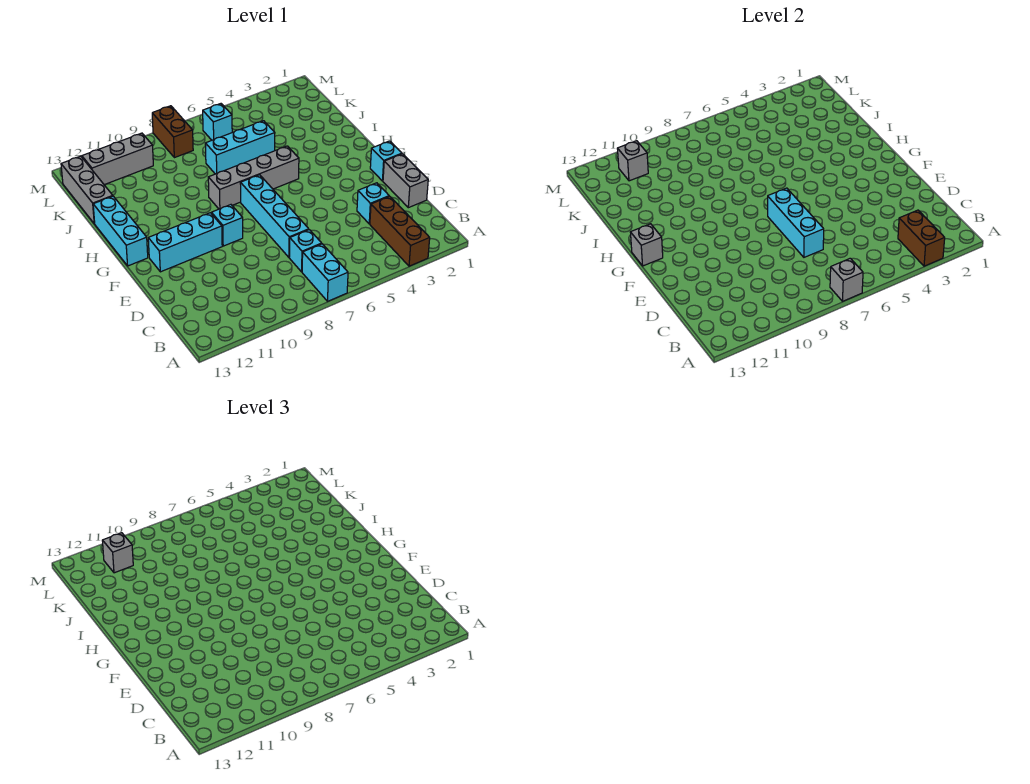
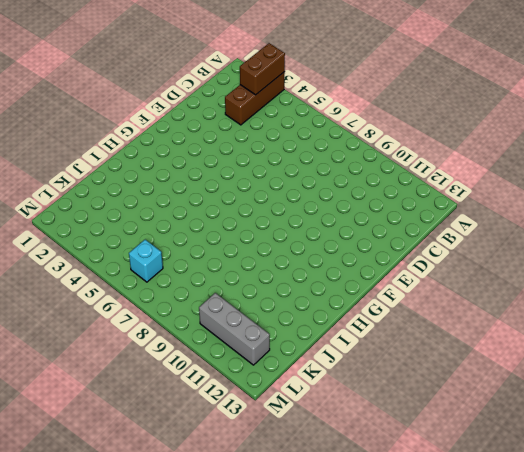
none -> cyan brick A7:B7 level 1
none -> cyan brick C7 level 1
none -> grey brick D1:E1 level 1

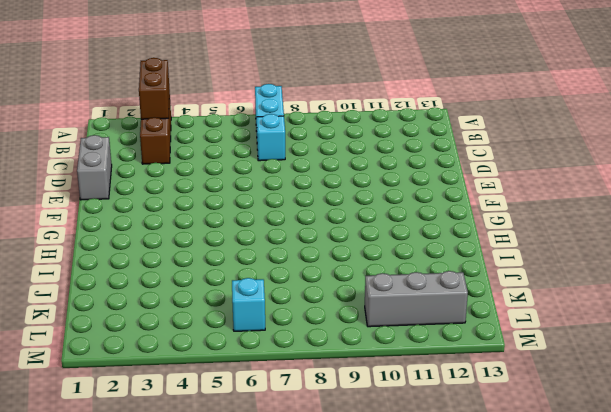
none -> cyan brick D3 level 1
none -> cyan brick D7:G7 level 1
none -> cyan brick F1 level 1

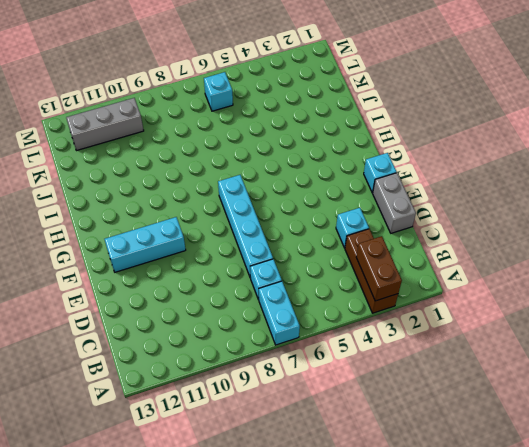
none -> cyan brick F9 level 1
none -> cyan brick G13:I13 level 1
none -> grey brick H5:H8 level 1

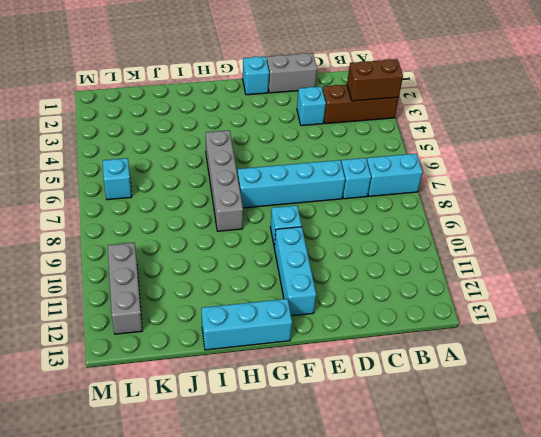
none -> cyan brick J5:J7 level 1
none -> grey brick J13:L13 level 1
none -> brown brick L8:M8 level 1

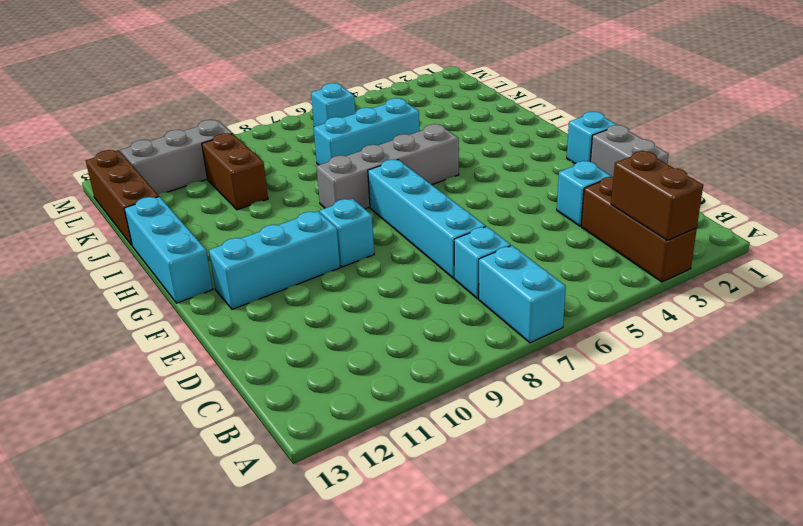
brown brick J10:K10 level 1 -> brown brick L8:M8 level 1
brown brick J13:L13 level 1 -> grey brick J13:L13 level 1
none -> grey brick A7 level 2
none -> cyan brick D7:F7 level 2
none -> grey brick G13 level 2

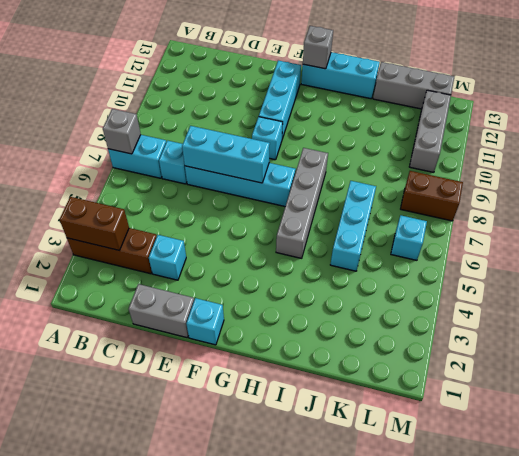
none -> grey brick L11 level 2
none -> grey brick L11 level 3

